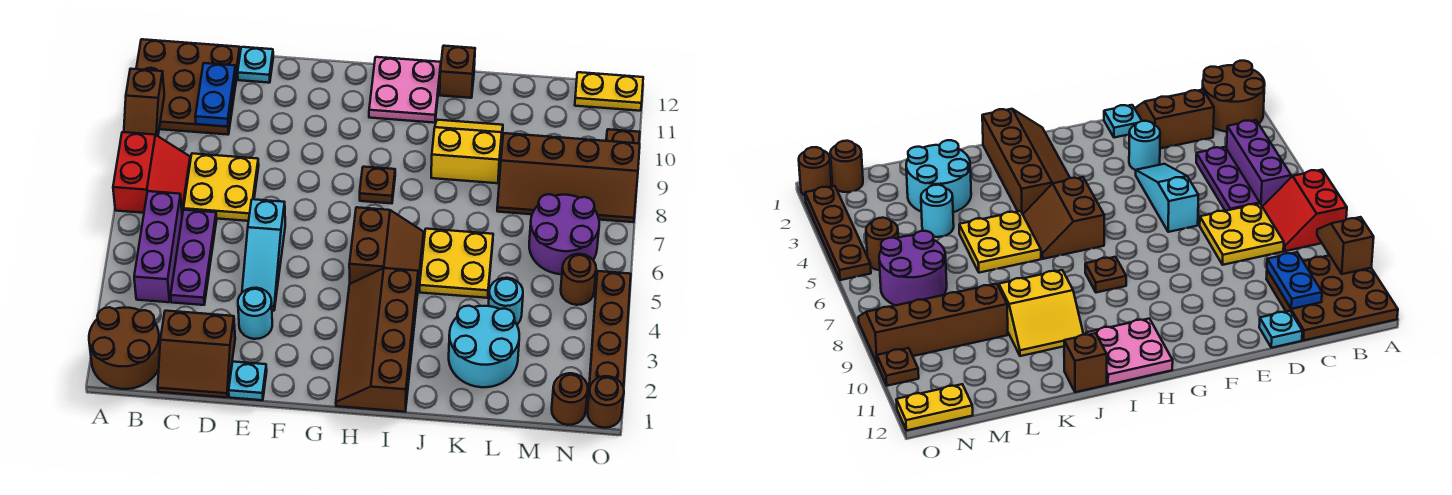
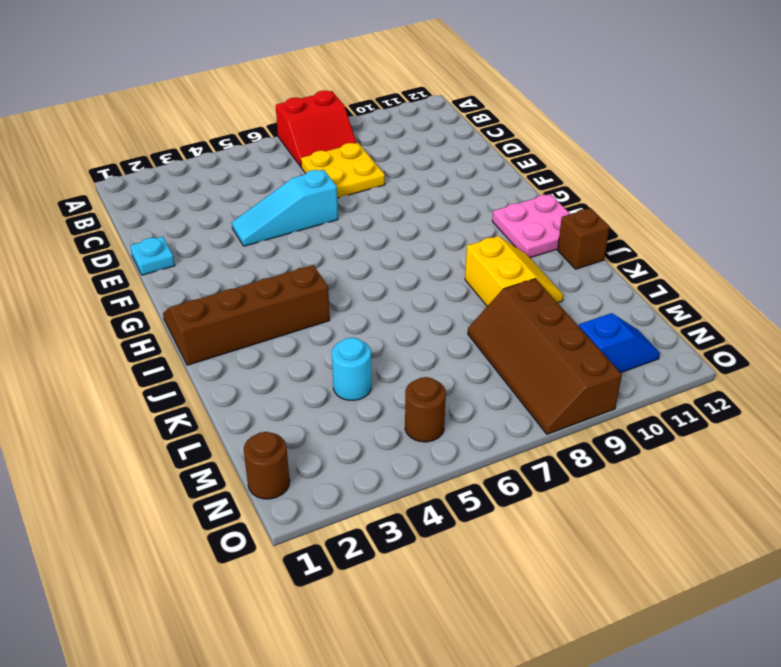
blue slope N10:N11 level 1 top 10 -> none
none -> brown round brick A1:B2 level 1
none -> brown plate A10:C12 level 1
none -> purple brick B4:B6 level 1
none -> brown slope C1:D2 level 1 top 2

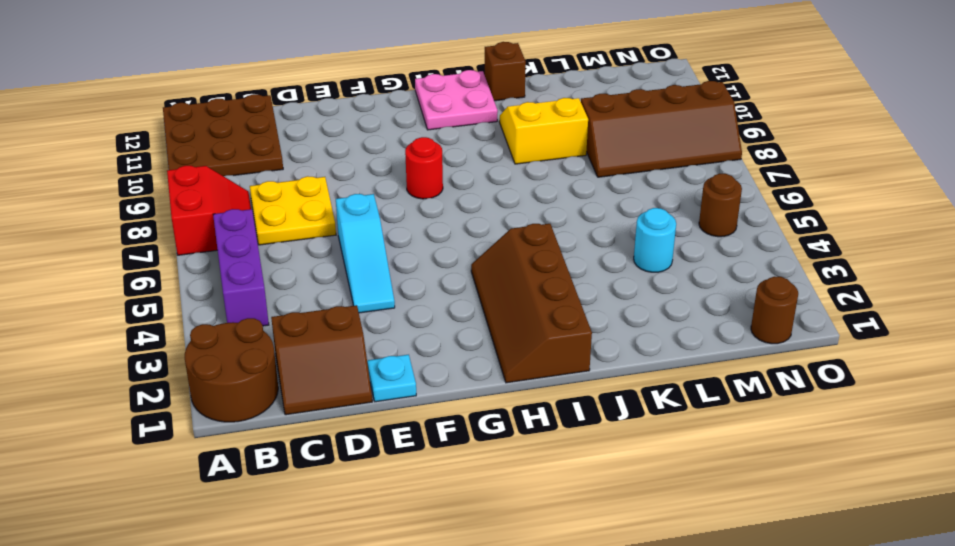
red round brick G8 level 1 -> none
none -> purple plate C4:C6 level 1
none -> cyan plate D12 level 1
none -> cyan round brick E3 level 1
none -> brown slope H5:I6 level 1 top H

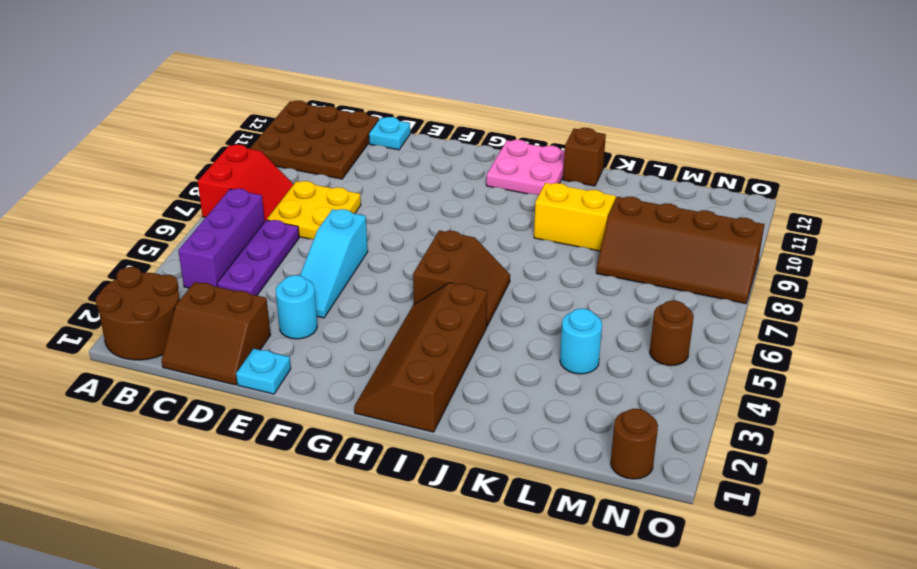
none -> brown plate H8 level 1
none -> yellow plate J5:K6 level 1
none -> cyan round brick K2:L3 level 1
none -> purple round brick M6:N7 level 1

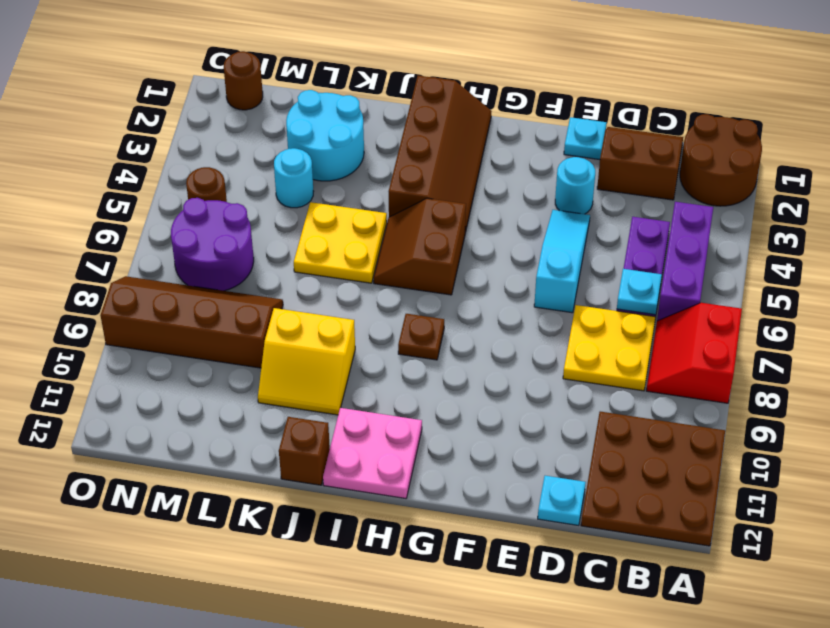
cyan plate C6 level 2 -> none
none -> yellow plate N12:O12 level 1
none -> brown round brick O1 level 1
none -> brown plate O2:O5 level 1
none -> brown plate O10 level 1

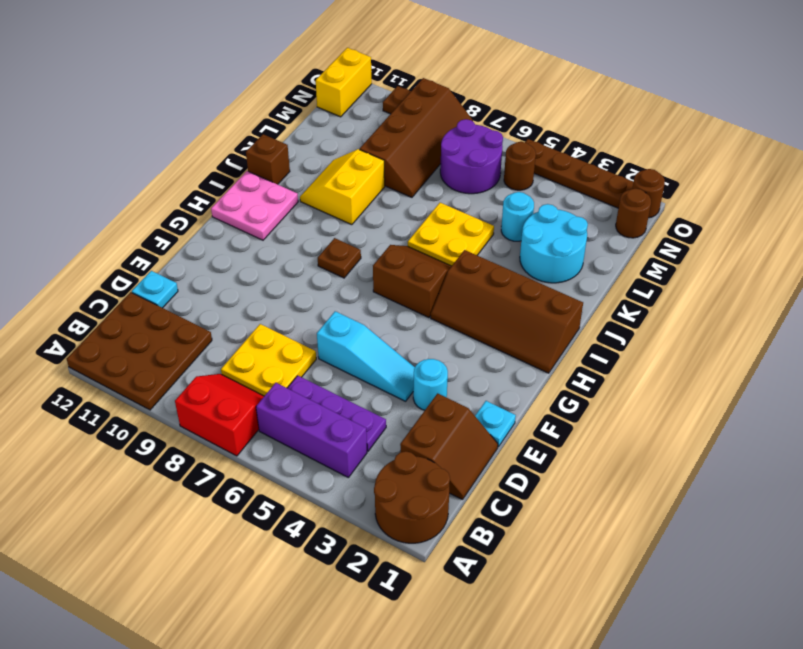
yellow brick N12:O12 level 1 -> yellow plate N12:O12 level 1
none -> brown slope A9:A10 level 2 top 10
none -> blue plate C10:C11 level 2

